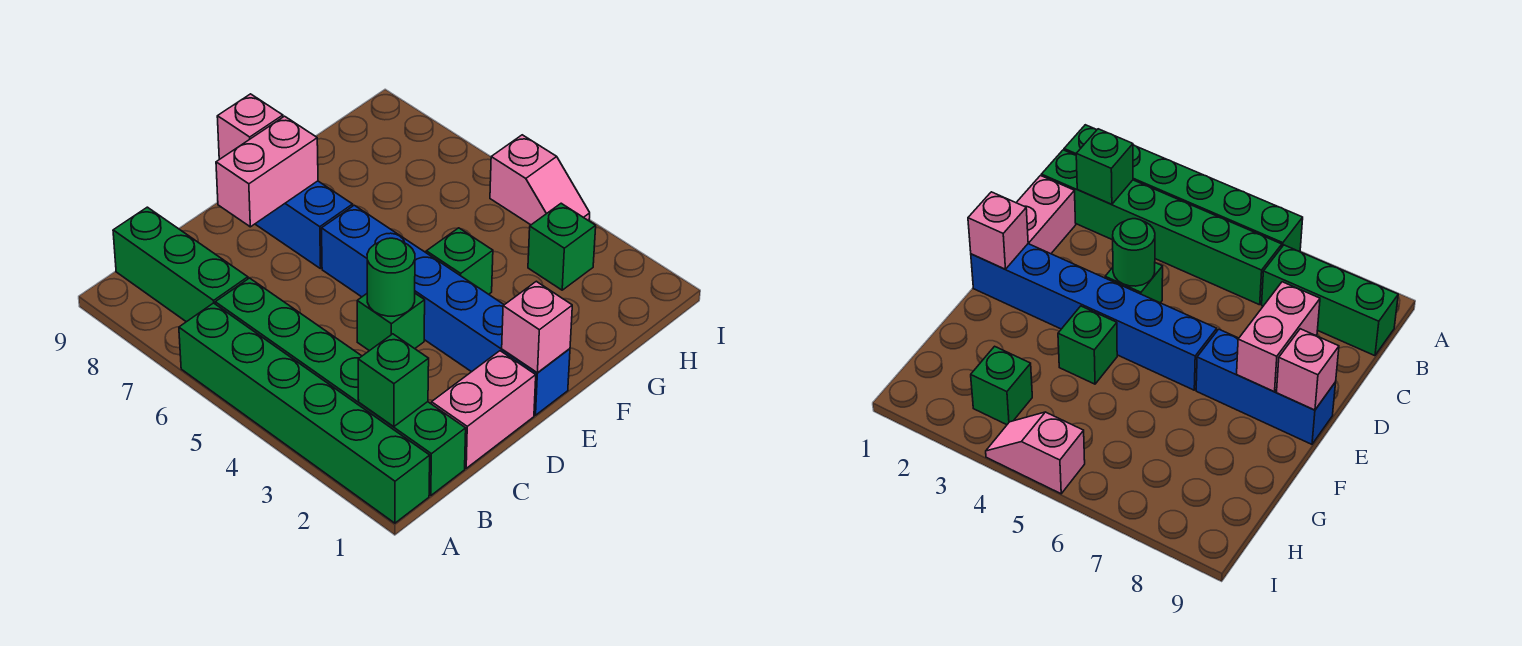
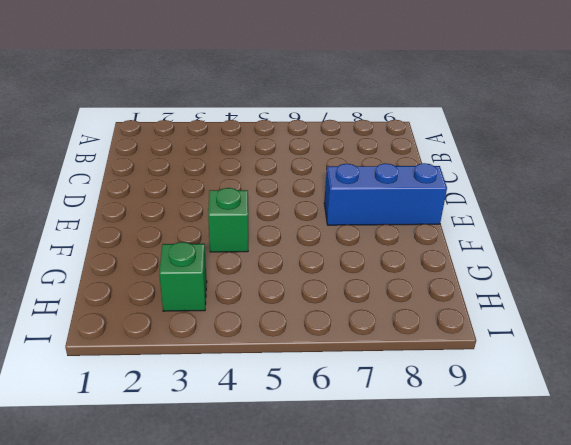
none -> green brick A1:A6 level 1
none -> green brick B1:B6 level 1
none -> green brick B7:B9 level 1

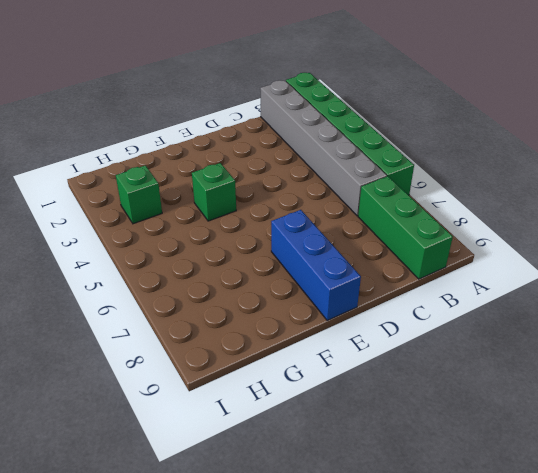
grey brick B1:B6 level 1 -> green brick B1:B6 level 1
none -> pink brick C1:D1 level 1
none -> green brick D4 level 1
none -> blue brick E1:E6 level 1

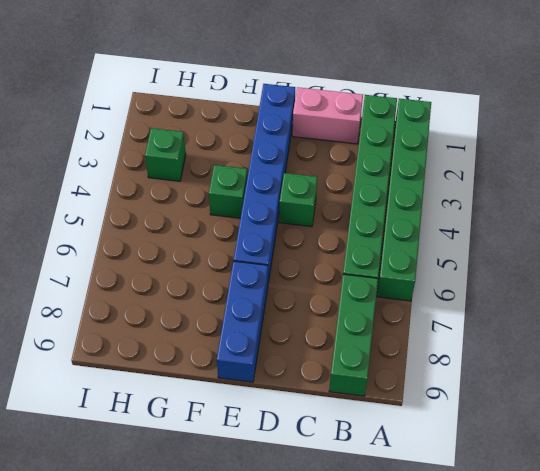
none -> pink slope I4:I5 level 1 top 5
none -> green brick B2 level 2
none -> green round brick D4 level 2

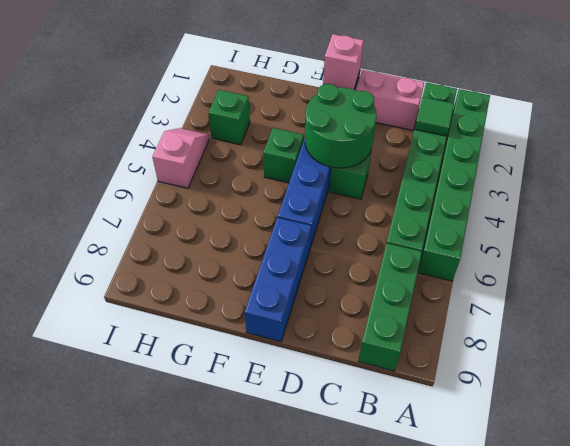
green tile B2 level 2 -> green brick B2 level 2
green round brick D3:E4 level 2 -> green round brick D4 level 2
none -> pink brick D8:E8 level 2
none -> pink brick E9 level 2

